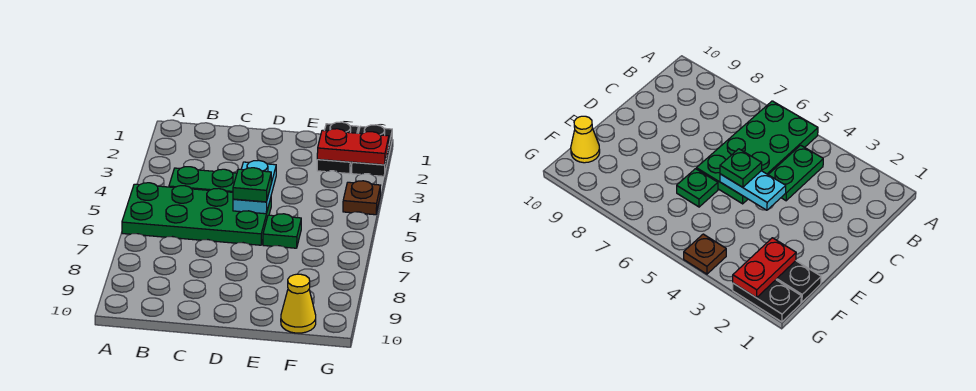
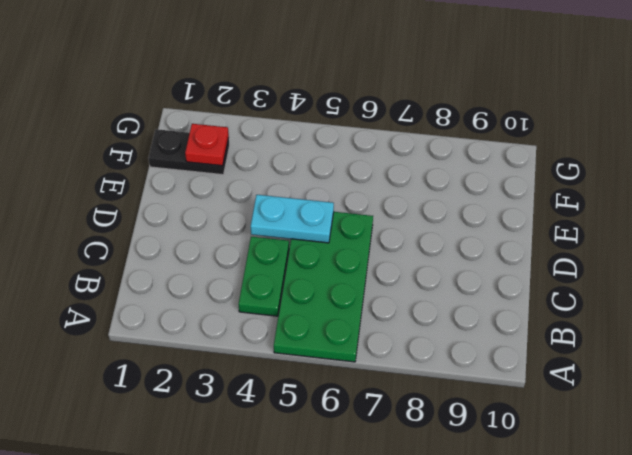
red plate F2 level 2 -> red plate F2:G2 level 2
none -> green plate E6 level 1
none -> yellow cone F10 level 1

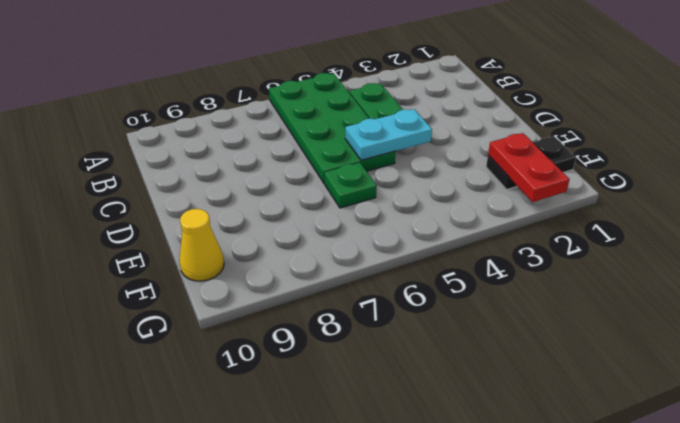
none -> black plate G1:G2 level 1
none -> brown plate G4 level 1

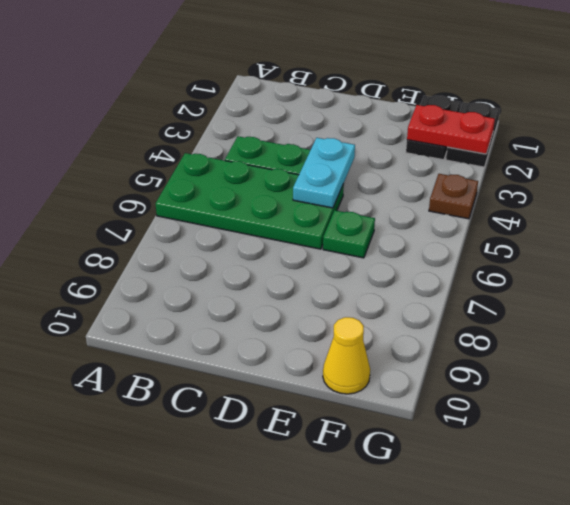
none -> green plate D5 level 3

